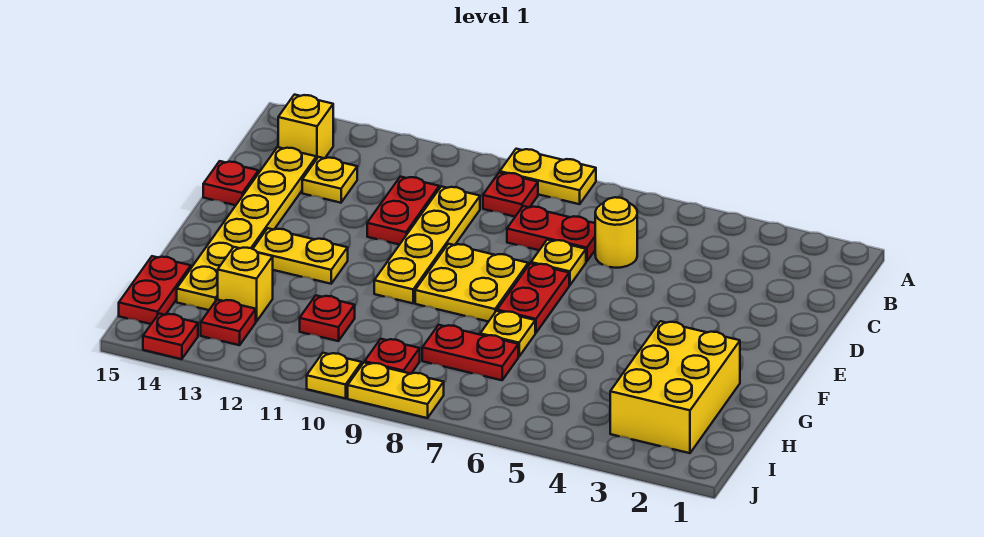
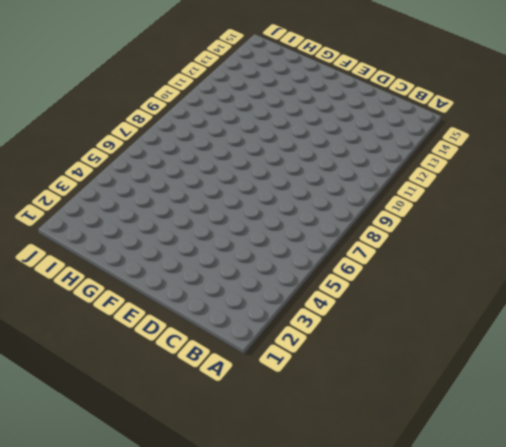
none -> yellow plate A8:A9 level 1
none -> red plate B9 level 1
none -> yellow brick B14 level 1

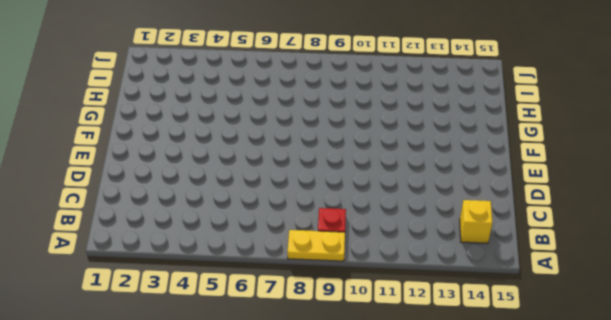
none -> yellow round brick C6 level 1
none -> red plate C7:C8 level 1
none -> yellow plate C10:F10 level 1

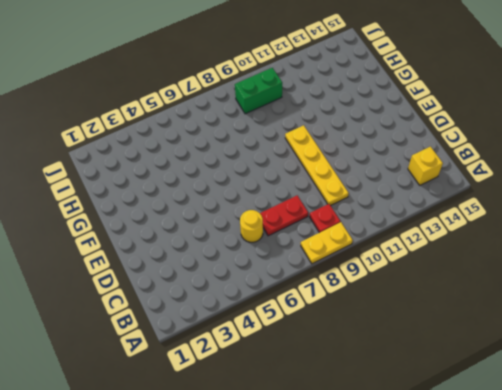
green brick I9:I10 level 1 -> red plate I9 level 1
none -> red plate C11:D11 level 1
none -> yellow plate C13 level 1
none -> yellow plate C14:H14 level 1

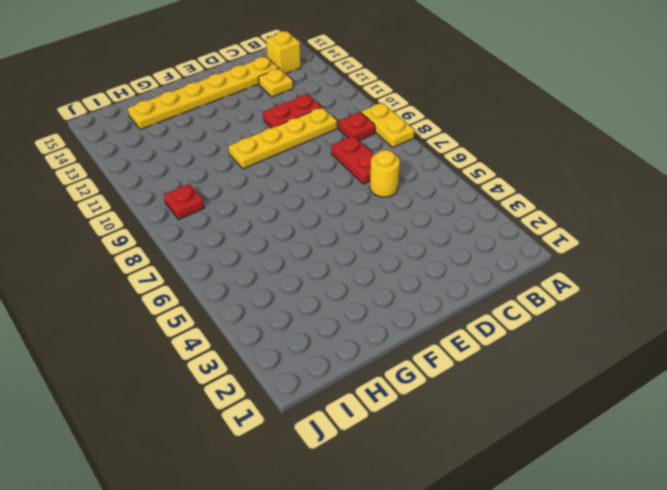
none -> yellow plate D7 level 1
none -> red plate D15 level 1
none -> red plate E7:F7 level 1

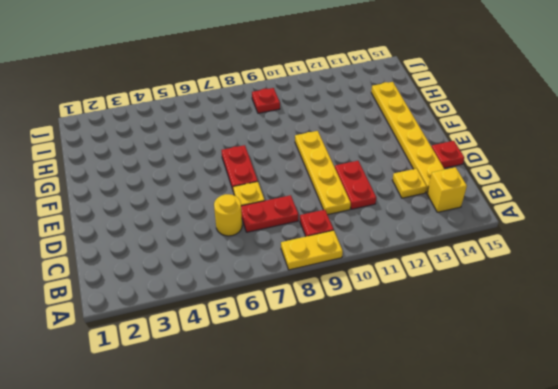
none -> yellow plate E8:F9 level 1
none -> yellow plate F12:F13 level 1
none -> yellow brick G2:I3 level 1

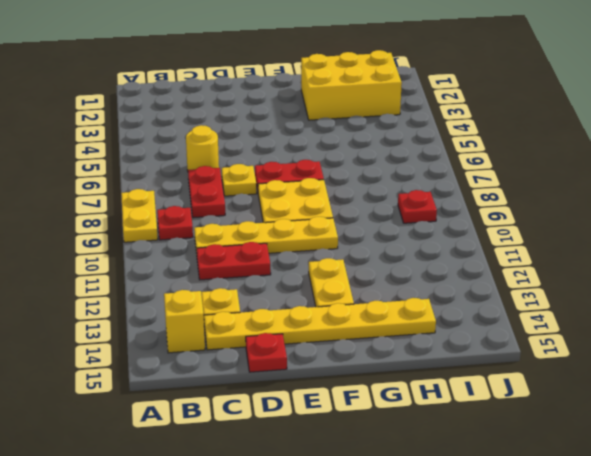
none -> yellow plate G7 level 1
none -> red plate H7:H8 level 1
none -> red plate H11 level 1

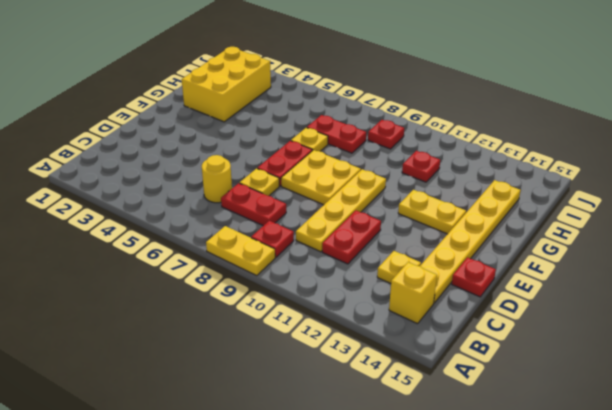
none -> yellow brick H13 level 1
none -> red plate H15:I15 level 1
none -> red plate I13 level 1

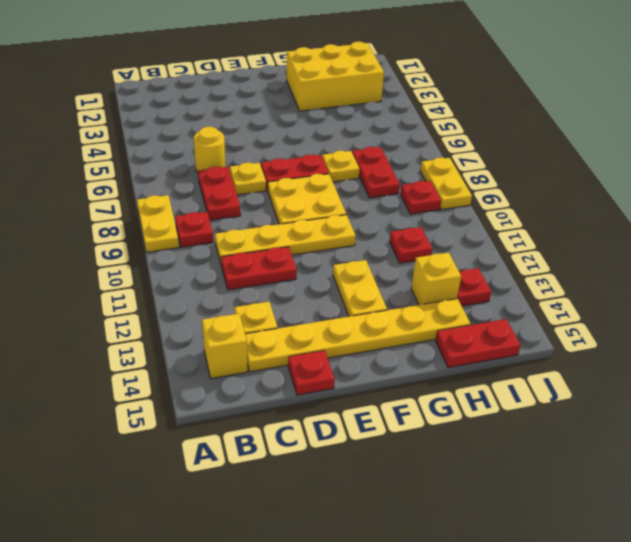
none -> yellow plate J10 level 1
none -> red plate J14 level 1

